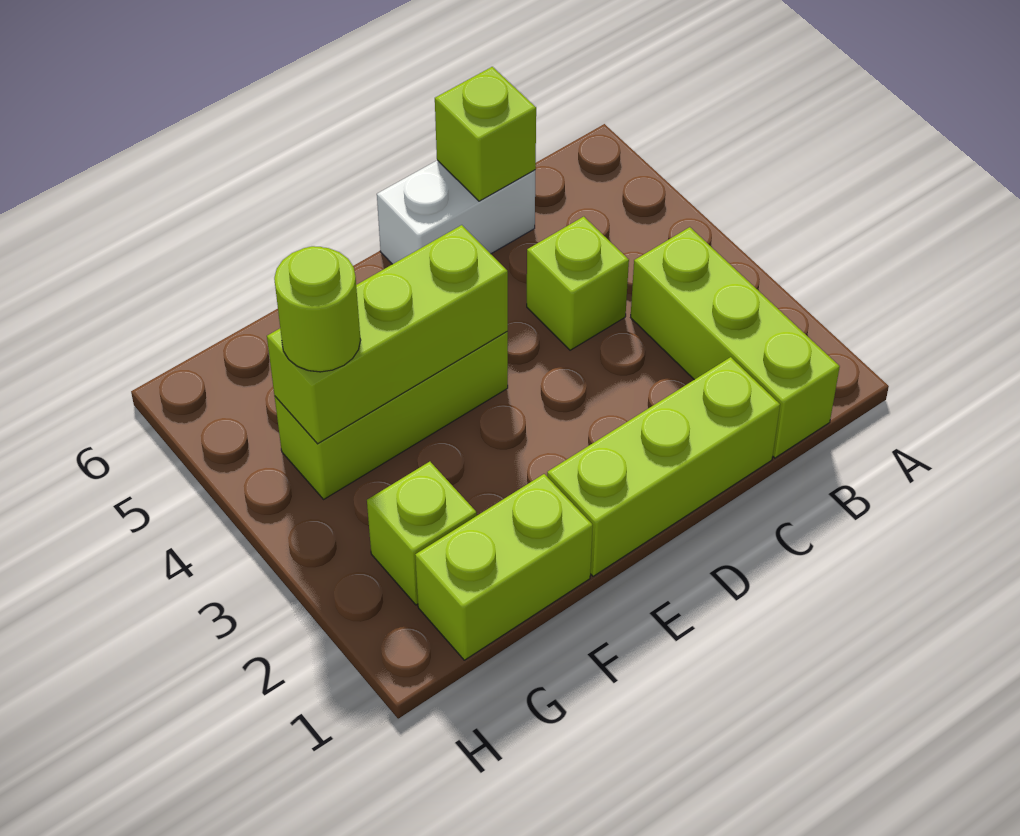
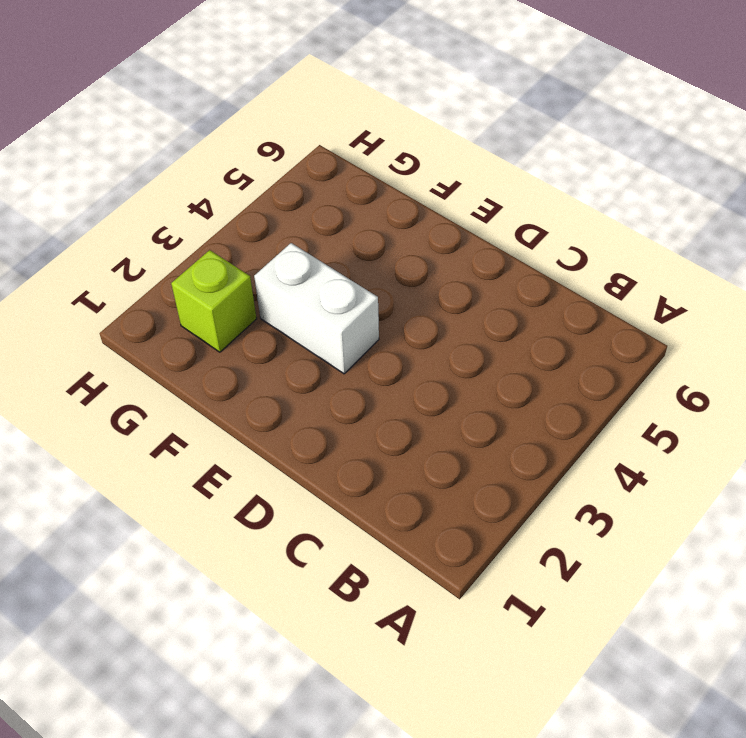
white brick E3:F3 level 1 -> white brick C6:D6 level 1
none -> lime brick B1:B3 level 1
none -> lime brick C1:E1 level 1

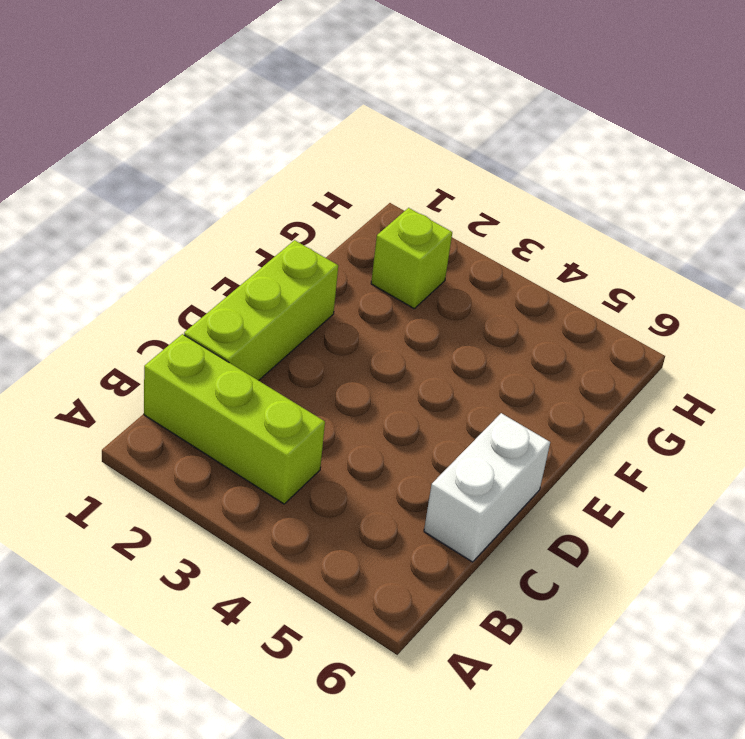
none -> lime brick C4 level 1
none -> lime brick E4:G4 level 1

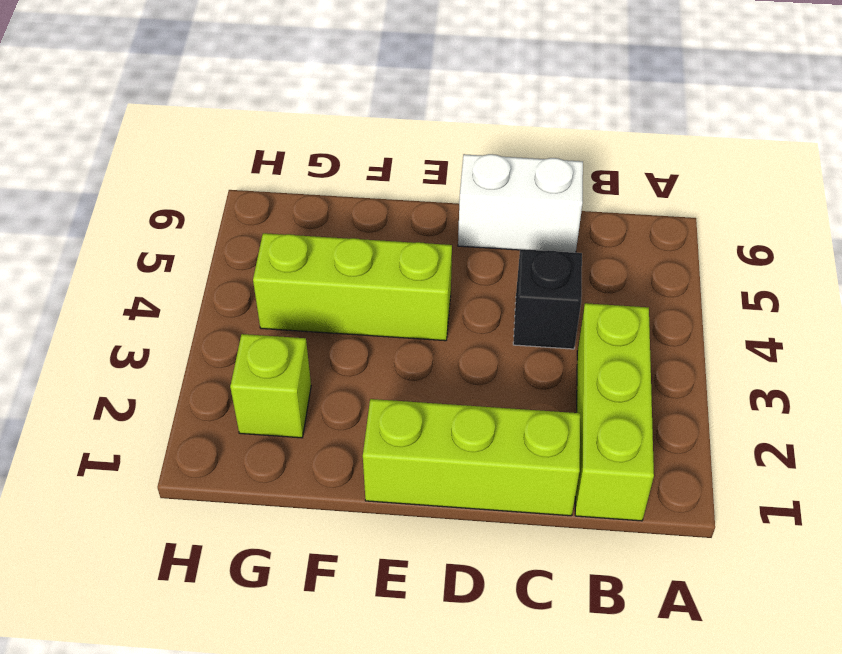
black brick C4 level 1 -> lime brick C4 level 1
none -> lime brick F1:G1 level 1
none -> lime brick C6 level 2

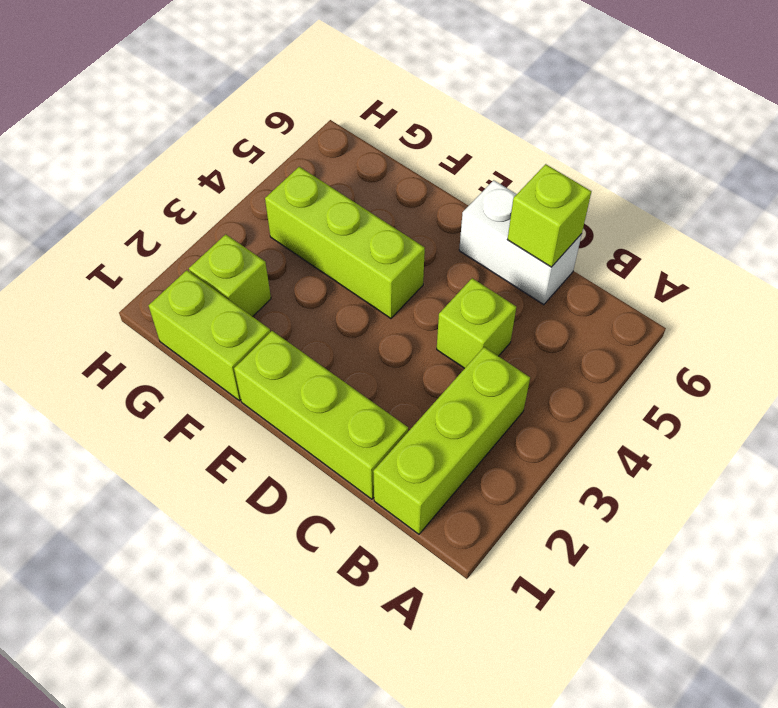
none -> lime brick E4:G4 level 2
none -> lime round brick G4 level 3

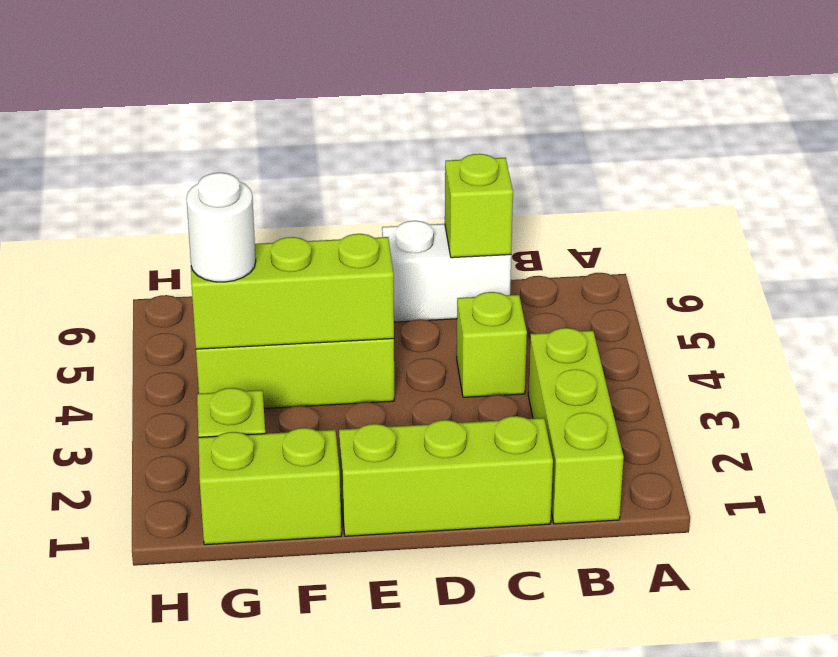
white round brick G4 level 3 -> lime round brick G4 level 3

